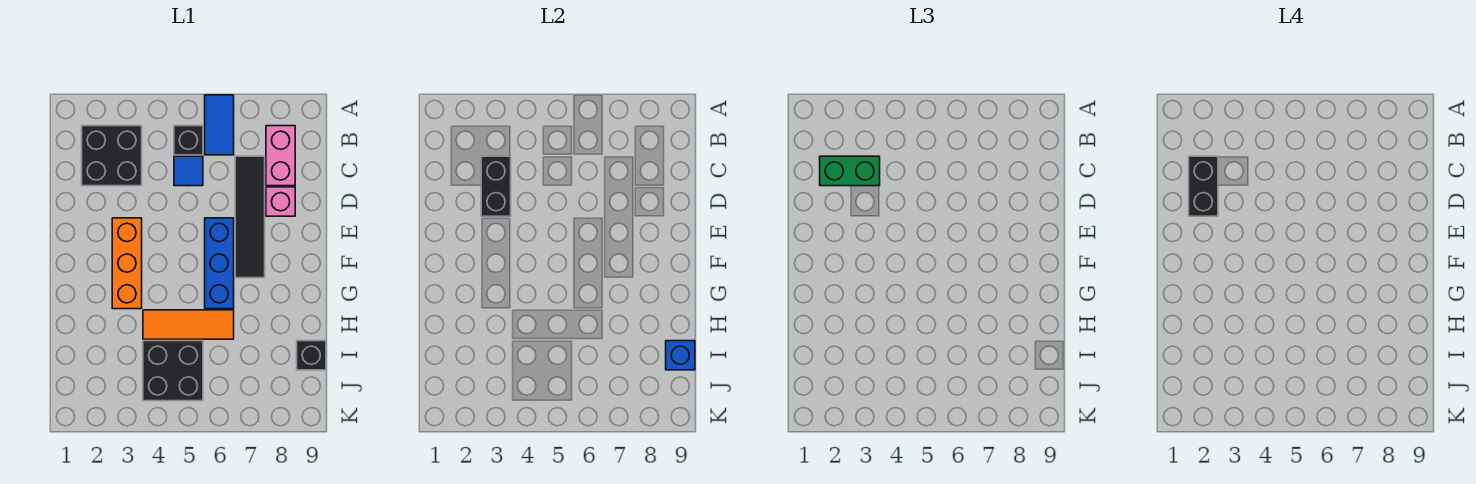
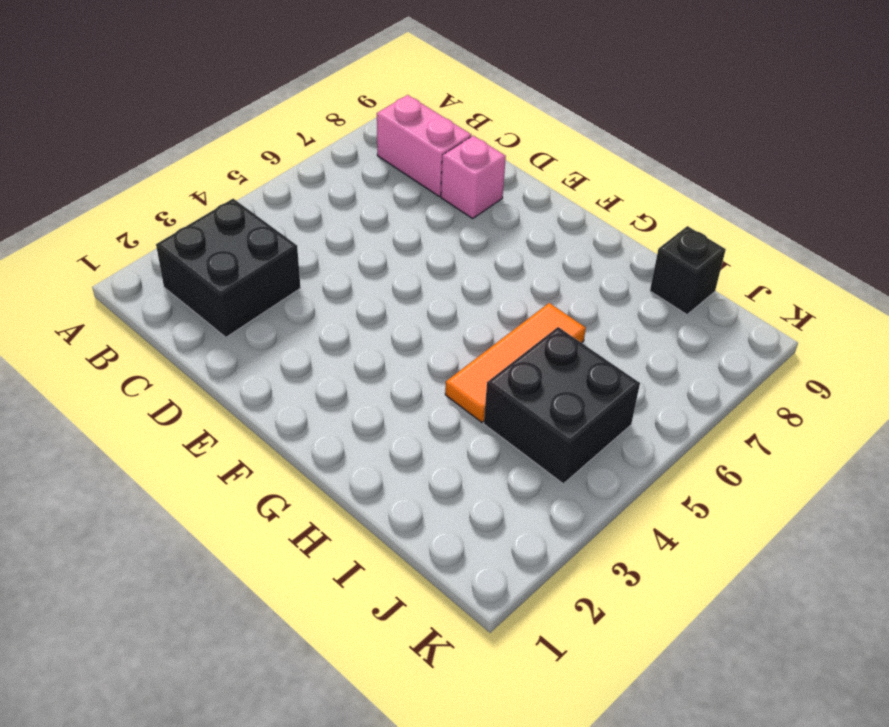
none -> blue tile A6:B6 level 1
none -> black brick B5 level 1
none -> blue tile C5 level 1

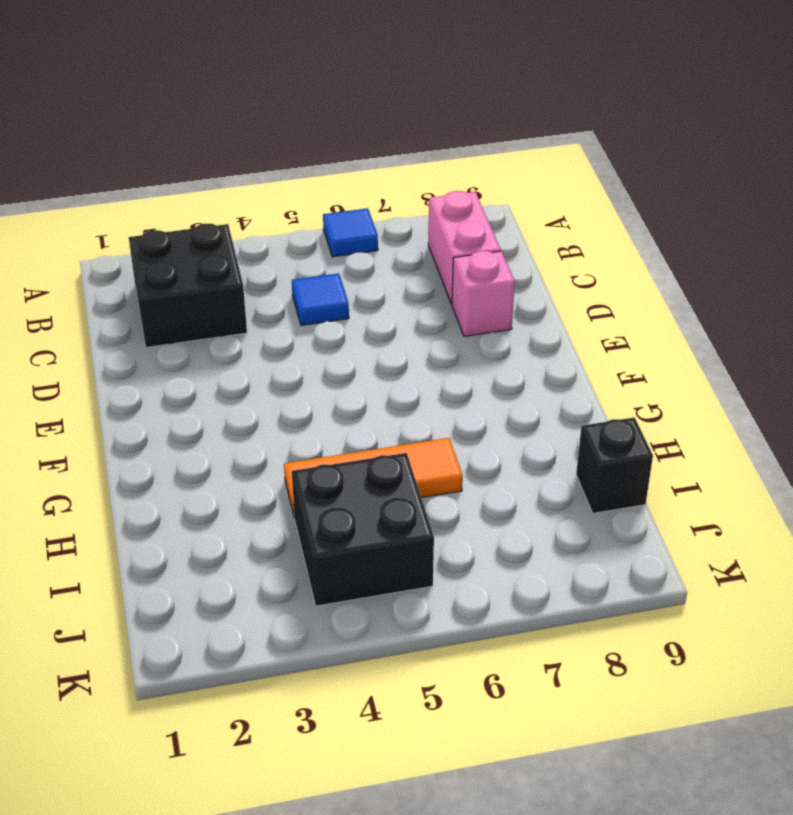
blue tile A6 level 1 -> blue tile A6:B6 level 1
none -> black brick B5 level 1
none -> black tile C7:F7 level 1
none -> orange brick E3:G3 level 1

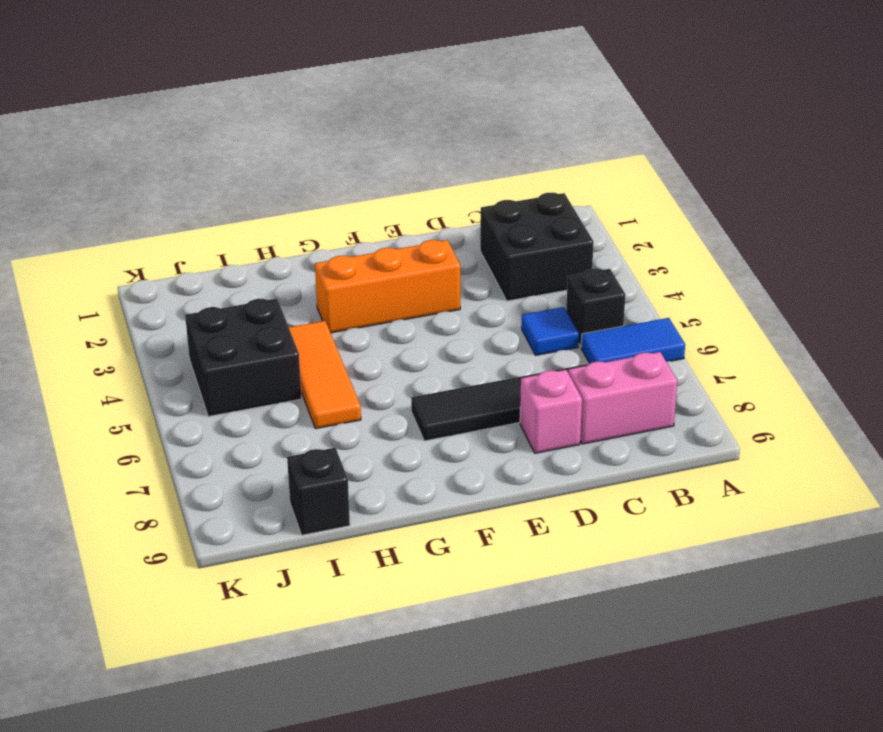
none -> blue brick E6:G6 level 1
none -> black brick C3:D3 level 2
none -> blue brick I9 level 2

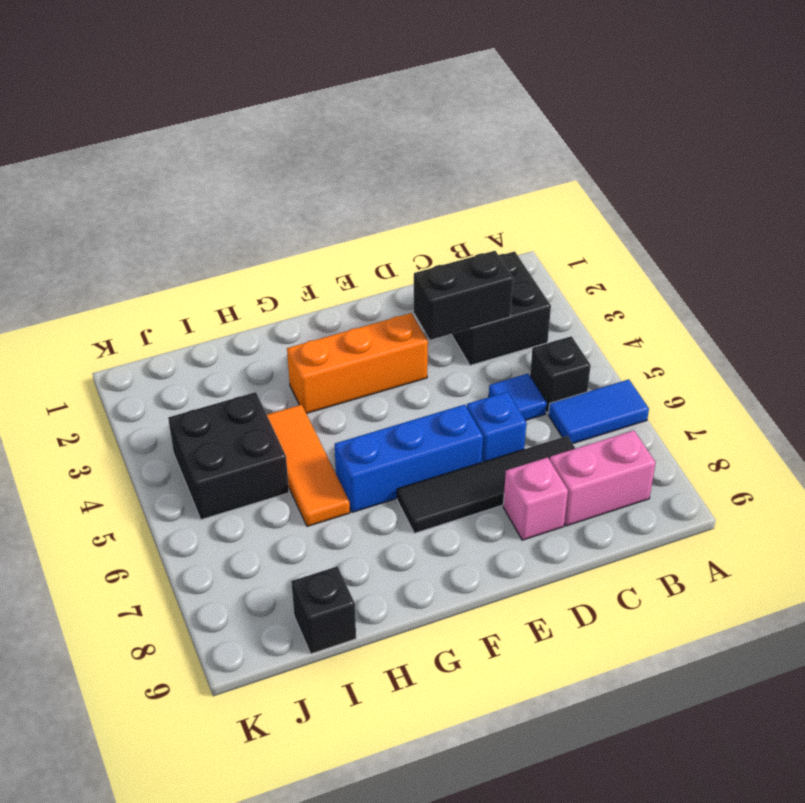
blue brick D6 level 1 -> blue brick I9 level 2
none -> green brick C2:C3 level 3
none -> black brick C2:D2 level 4

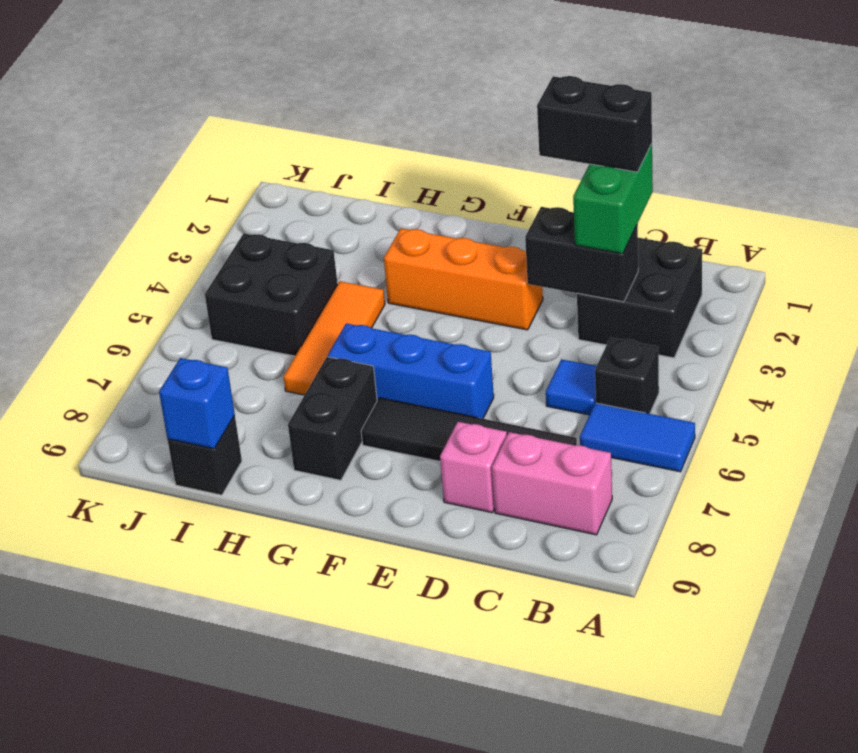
black brick G7:G8 level 1 -> none

